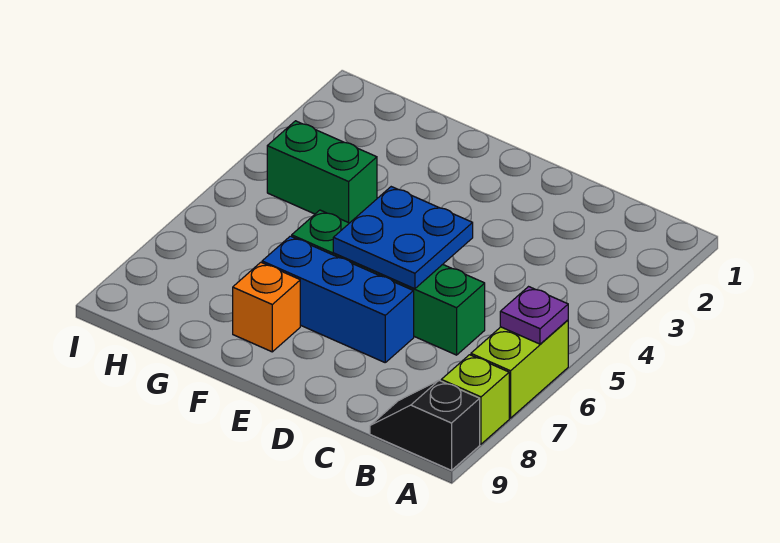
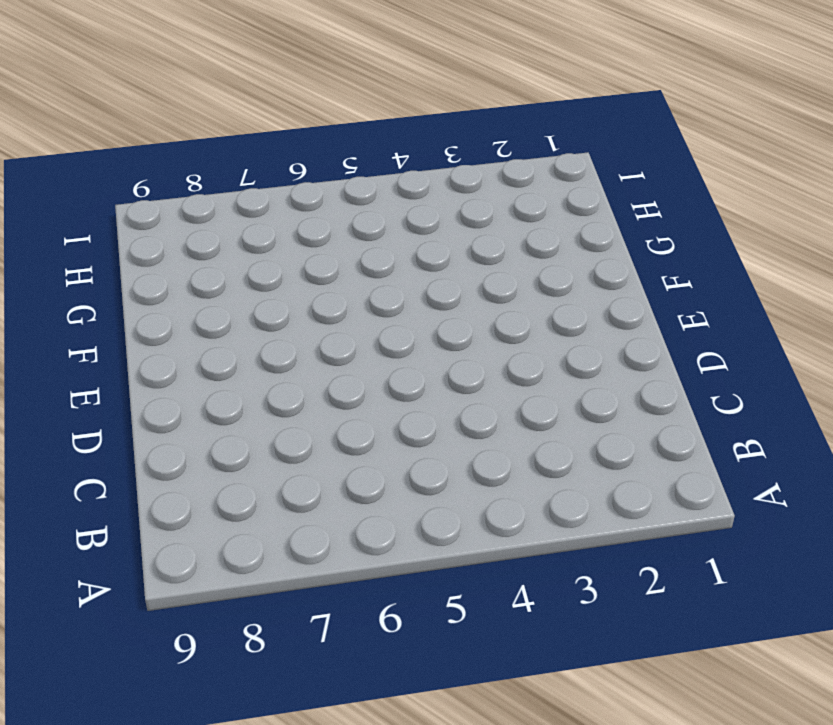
none -> lime brick A6:A7 level 1
none -> lime brick A8 level 1

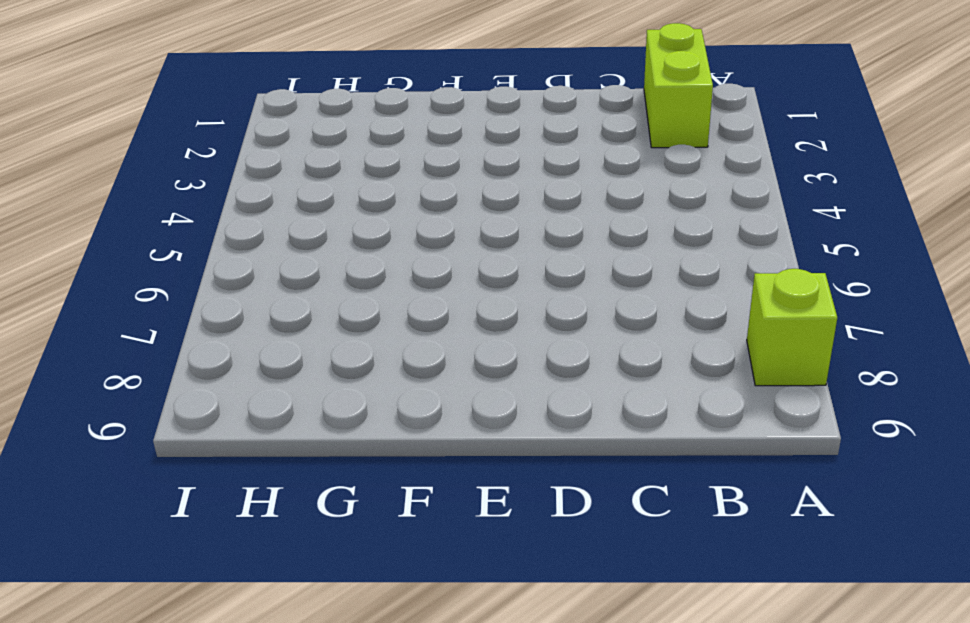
lime brick B1:B2 level 1 -> lime brick A6:A7 level 1
none -> black slope A9:B9 level 1 top A
none -> green brick C6:F6 level 1

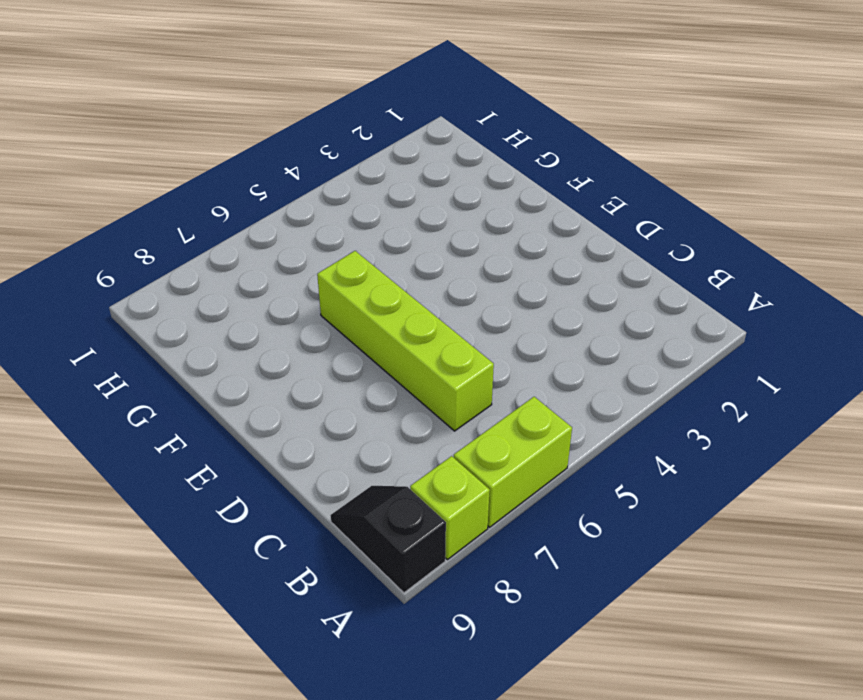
lime brick C6:F6 level 1 -> green brick C6:F6 level 1
none -> blue brick D7:F7 level 1
none -> orange brick F8 level 1

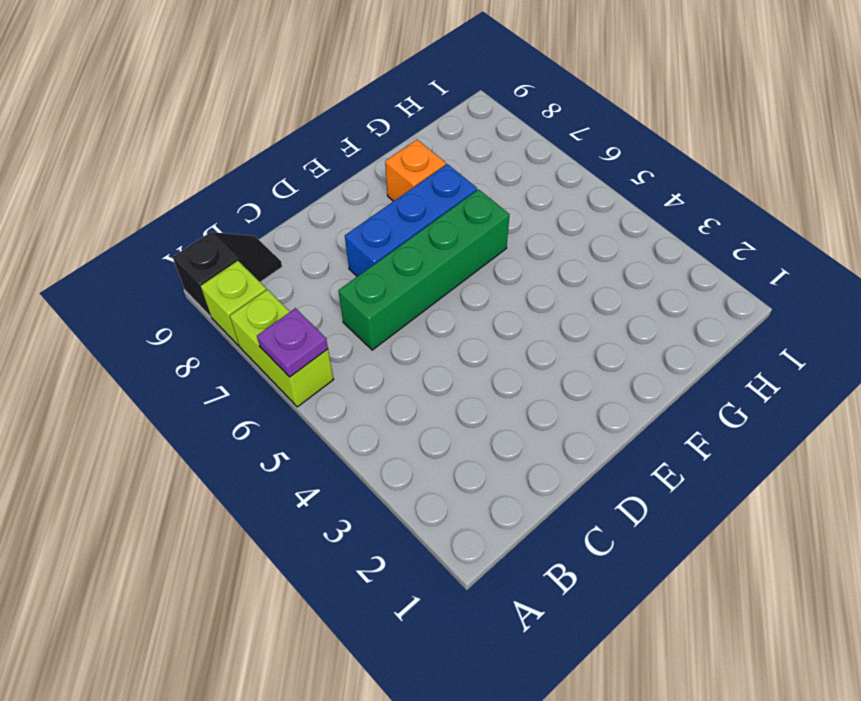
none -> green brick G4:H4 level 1
none -> blue plate D5:E6 level 2

